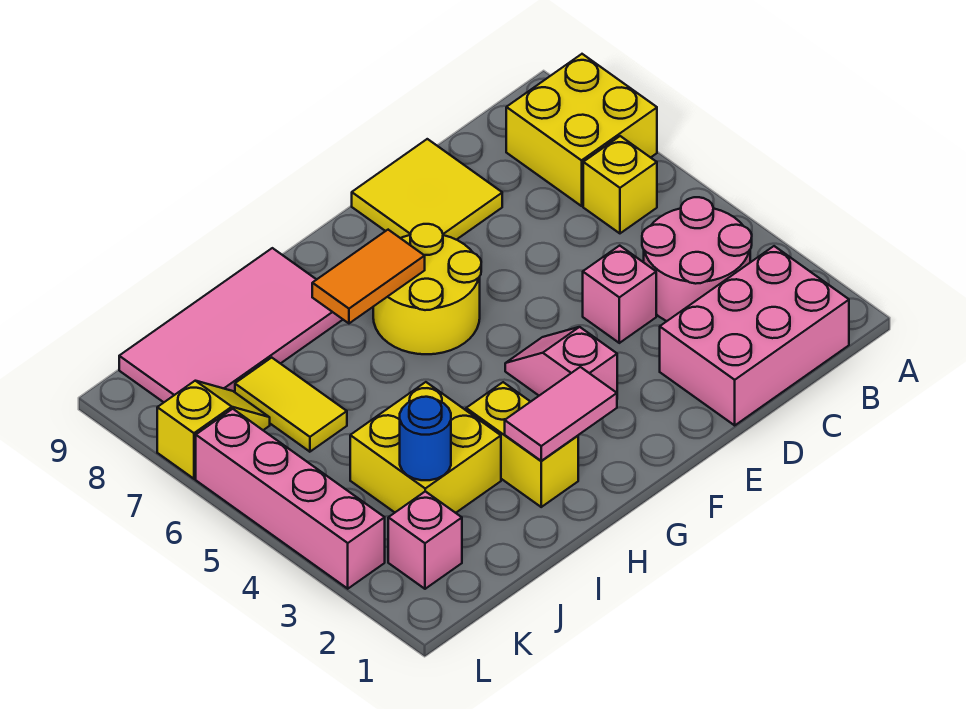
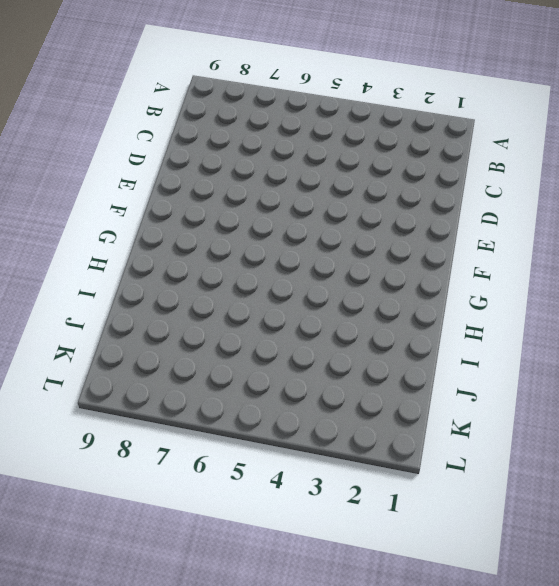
none -> yellow brick A7:B8 level 1
none -> pink brick B1:D2 level 1
none -> pink round brick B3:C4 level 1

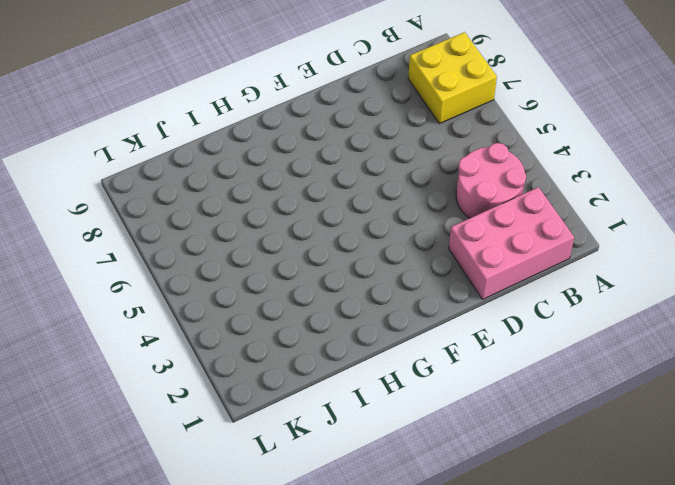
none -> yellow brick B6 level 1
none -> pink brick D4 level 1
none -> yellow tile D8:E9 level 1

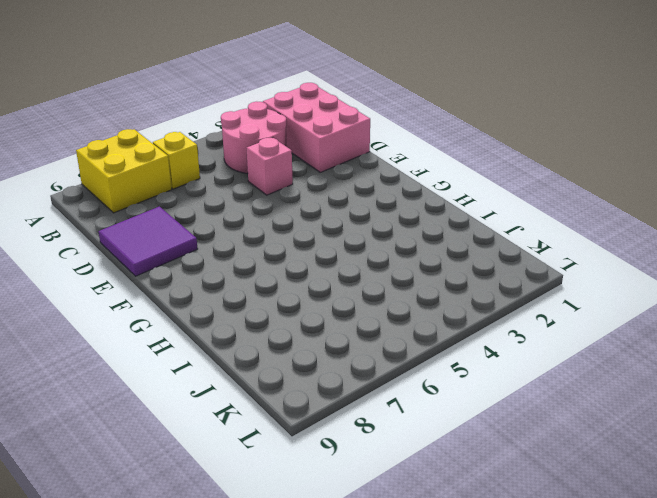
purple tile D8:E9 level 1 -> yellow tile D8:E9 level 1
none -> pink slope F3:F4 level 1 top 3
none -> yellow round brick F6:G7 level 1
none -> yellow brick H2:H3 level 1

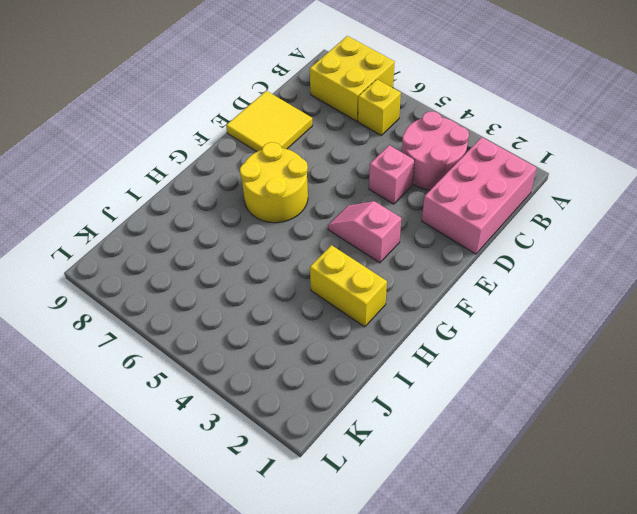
none -> pink tile H8:K9 level 1
none -> yellow brick I3:J4 level 1
none -> yellow tile J6:J7 level 1

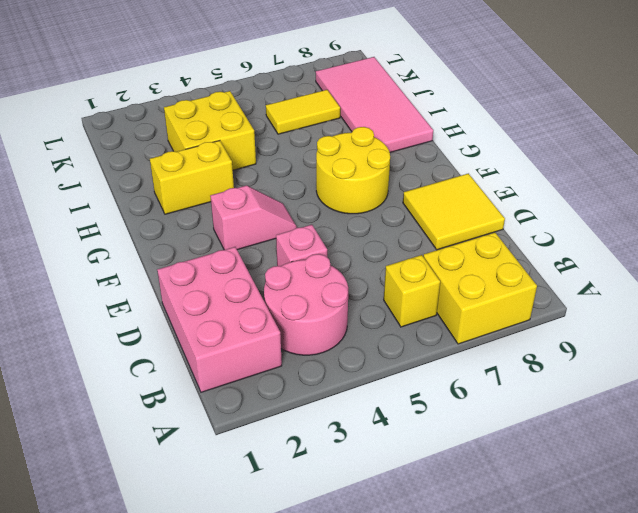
none -> pink brick K2 level 1
none -> yellow slope K7:L7 level 1 top L
none -> pink brick L3:L6 level 1

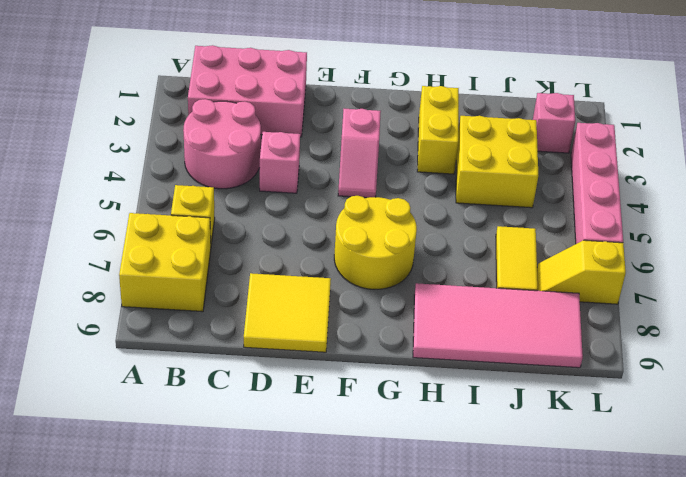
none -> pink tile G2:H2 level 2
none -> orange tile G7:H7 level 2
none -> blue round brick J3 level 2

